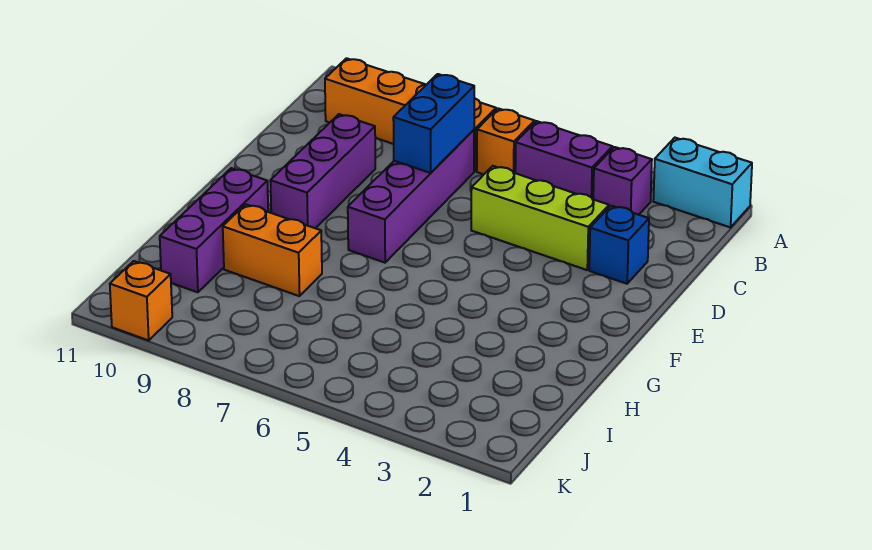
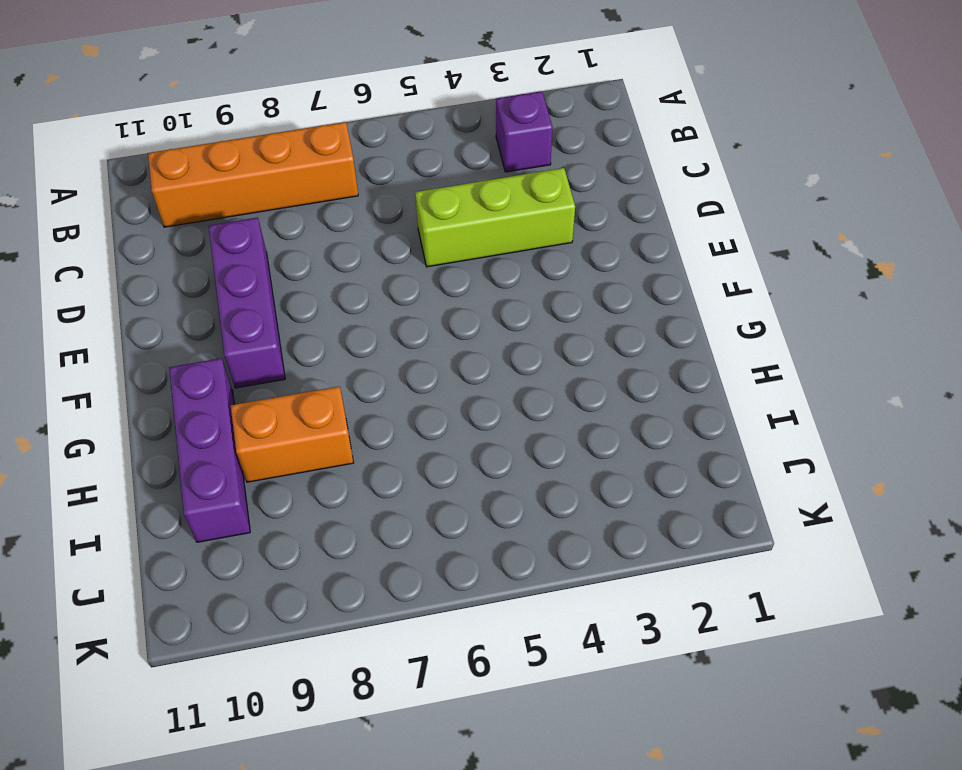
none -> cyan brick A1:A2 level 1
none -> purple brick B4:B5 level 1
none -> orange brick B6 level 1

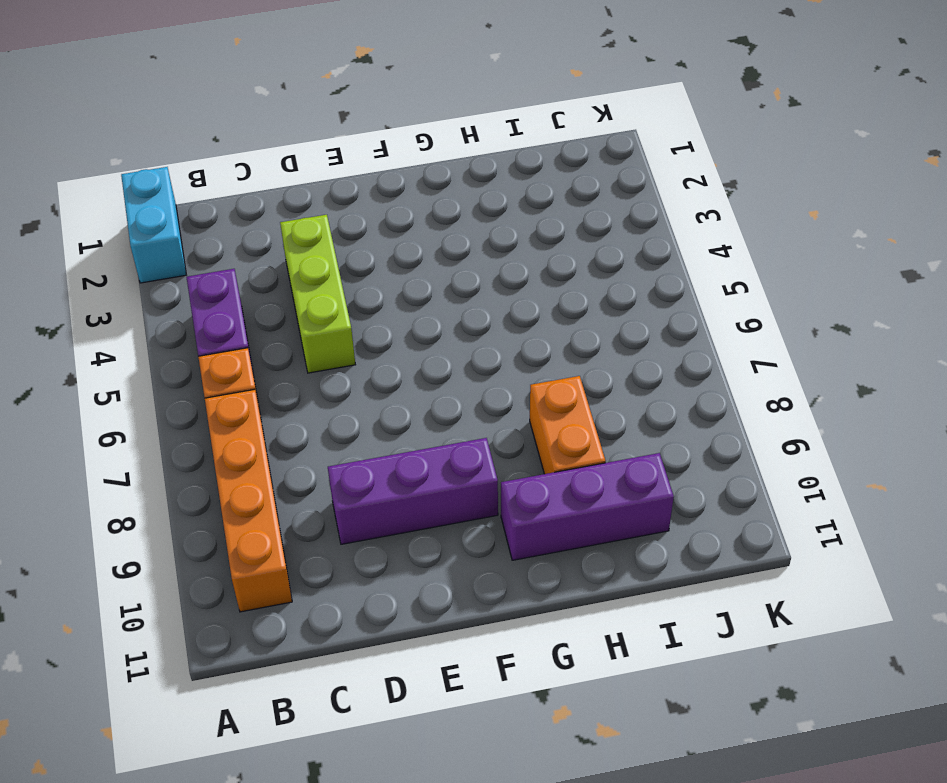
none -> purple brick B3 level 1
none -> purple brick C7:F7 level 1
none -> blue brick D2 level 1

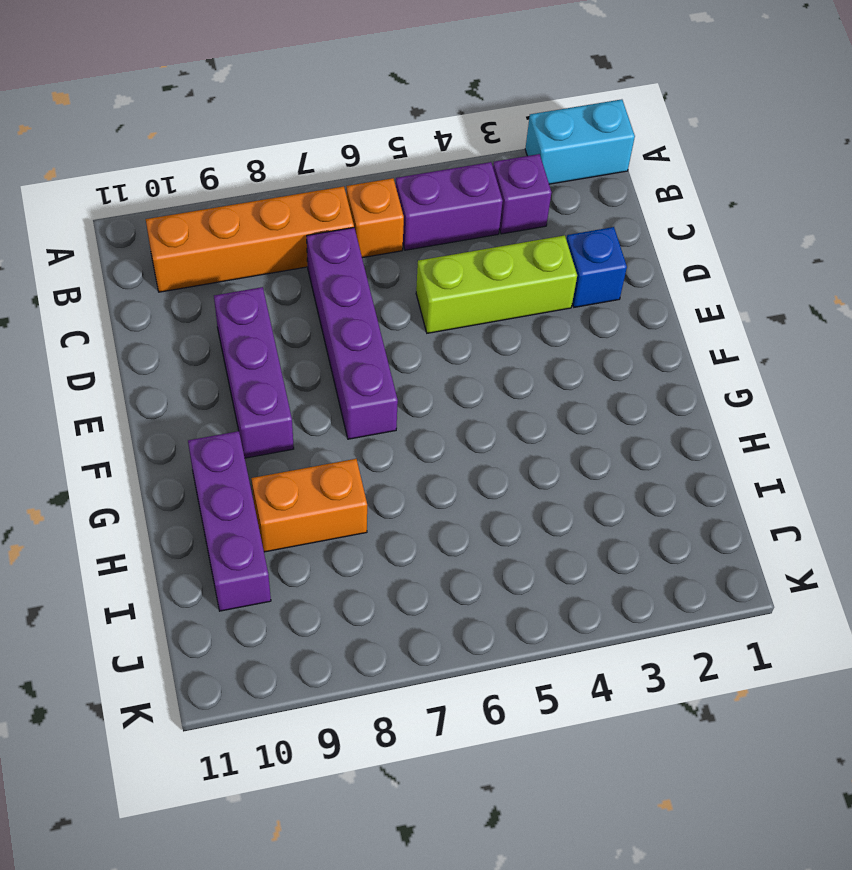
none -> orange brick K10 level 1
none -> blue brick C7:D7 level 2

